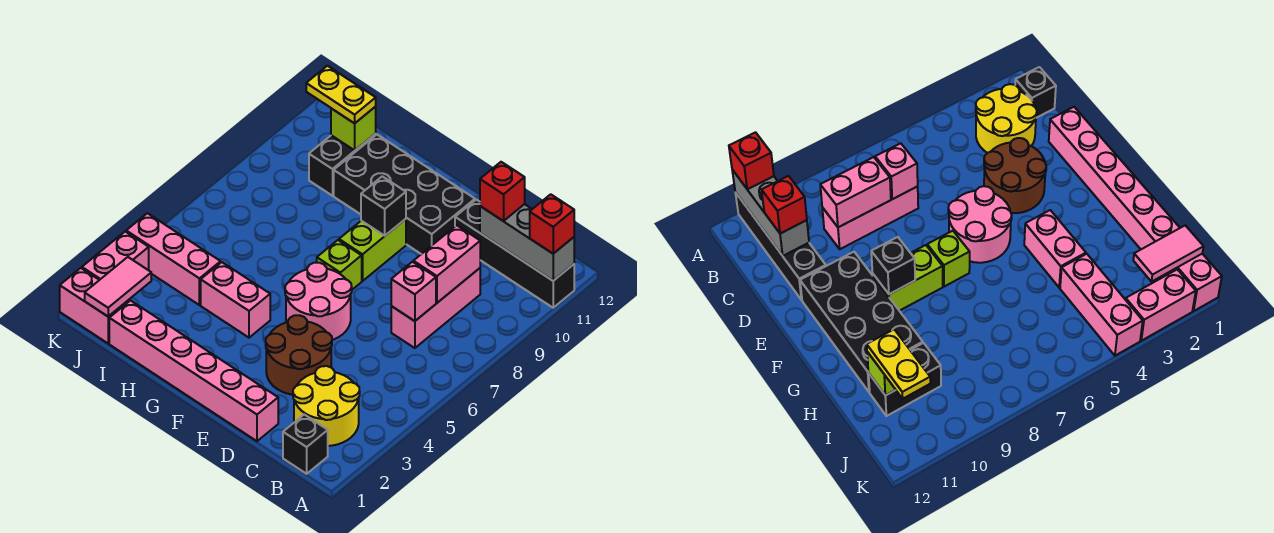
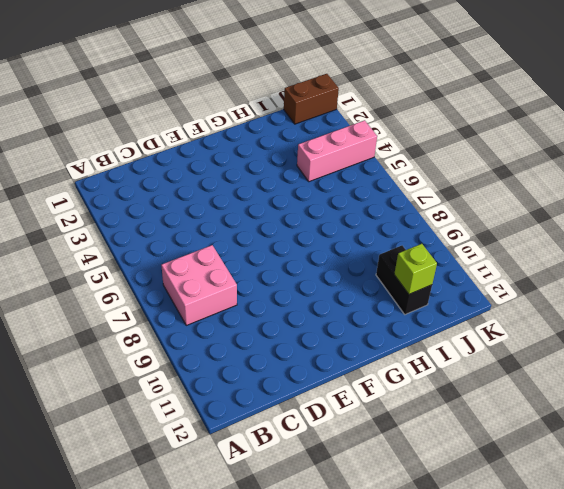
pink brick B7:C8 level 1 -> pink brick C7:C9 level 1
brown brick J1:K1 level 1 -> pink brick J1:K1 level 1
none -> black brick A11:D11 level 1
none -> black brick B1 level 1
none -> yellow round brick B2:C3 level 1

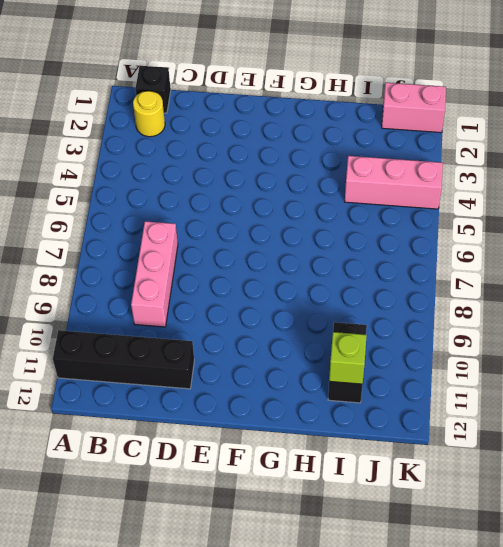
yellow round brick B2 level 1 -> yellow round brick B2:C3 level 1
none -> pink brick D1:I1 level 1
none -> brown round brick D3:E4 level 1
none -> pink round brick E5:F6 level 1

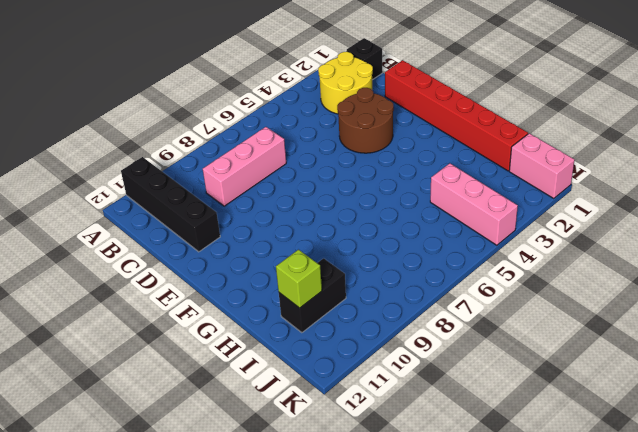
red brick D1:I1 level 1 -> pink brick D1:I1 level 1
none -> pink round brick E5:F6 level 1
none -> black brick E10:H11 level 1
none -> lime brick F7 level 1

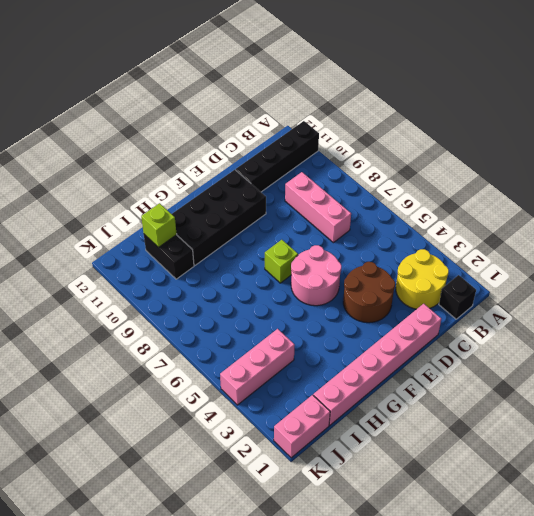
none -> lime brick F8:F9 level 1
none -> pink brick G4:H4 level 1
none -> pink brick K2:K3 level 1

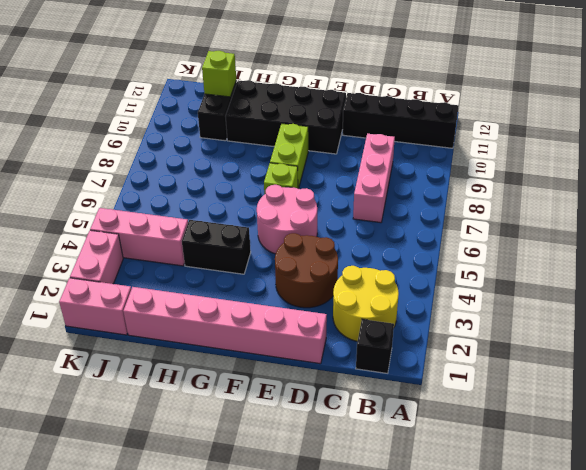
black brick G4:H4 level 1 -> pink brick G4:H4 level 1
none -> grey brick A11:C11 level 2
none -> pink brick C7 level 2
none -> pink brick C8:C9 level 2

